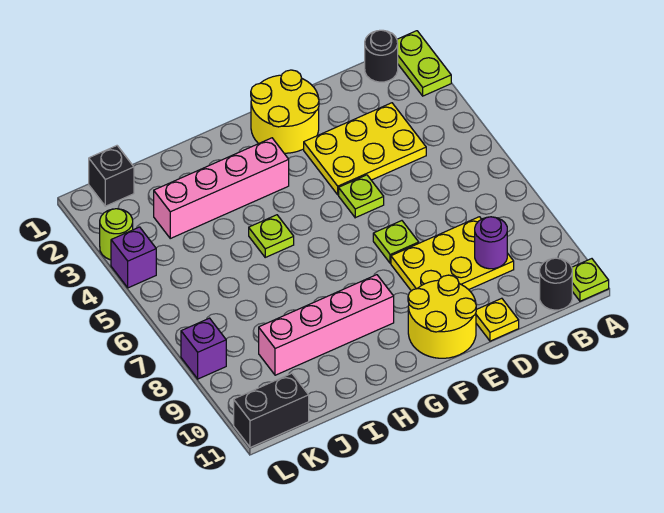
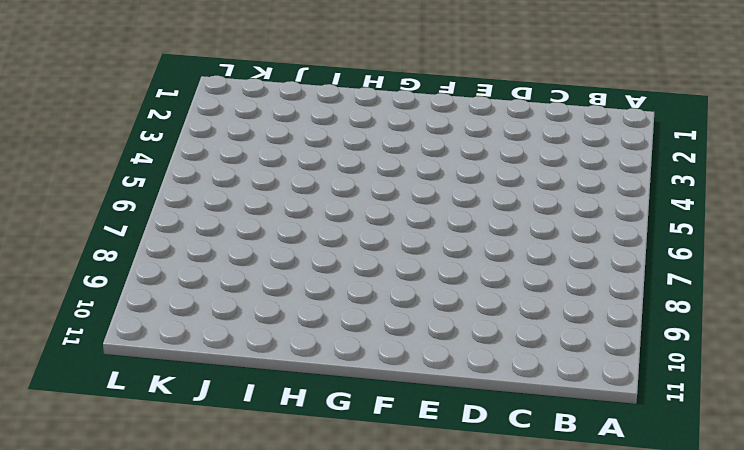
none -> lime plate A1:A2 level 1
none -> lime plate A11 level 1
none -> black round brick B1 level 1

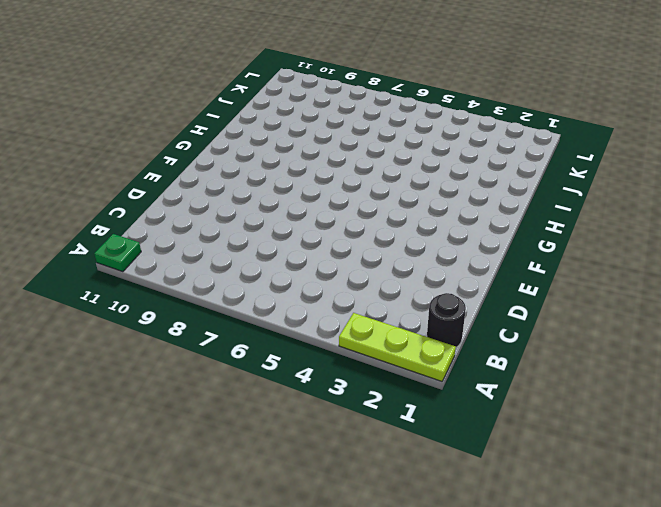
lime plate A1:A3 level 1 -> lime plate A1:A2 level 1
green plate A11 level 1 -> lime plate A11 level 1
none -> black round brick B11 level 1
none -> yellow plate C3:E4 level 1
none -> yellow plate C8:E9 level 1

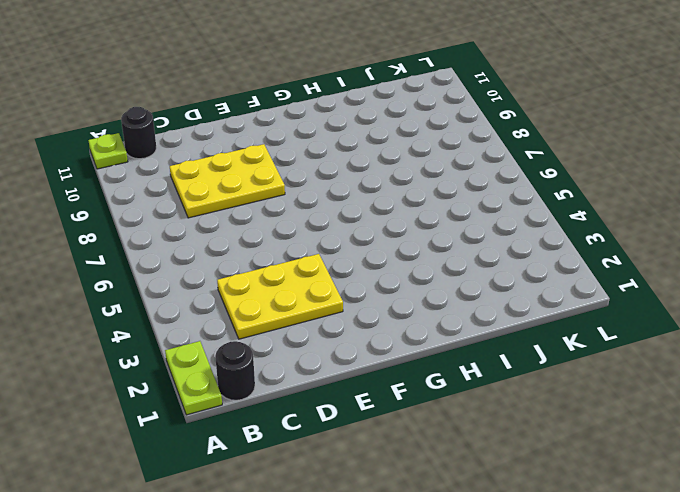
none -> yellow plate D11 level 1
none -> yellow round brick E1:F2 level 1
none -> lime plate E5 level 1

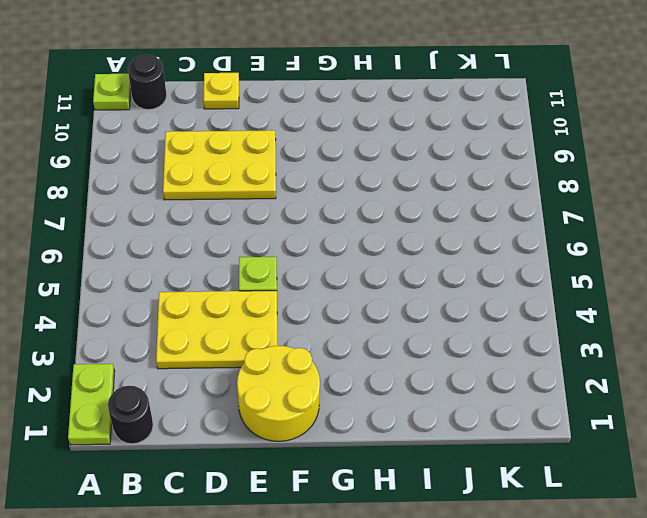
none -> lime plate E7 level 1
none -> yellow round brick E10:F11 level 1
none -> pink brick G3:J3 level 1

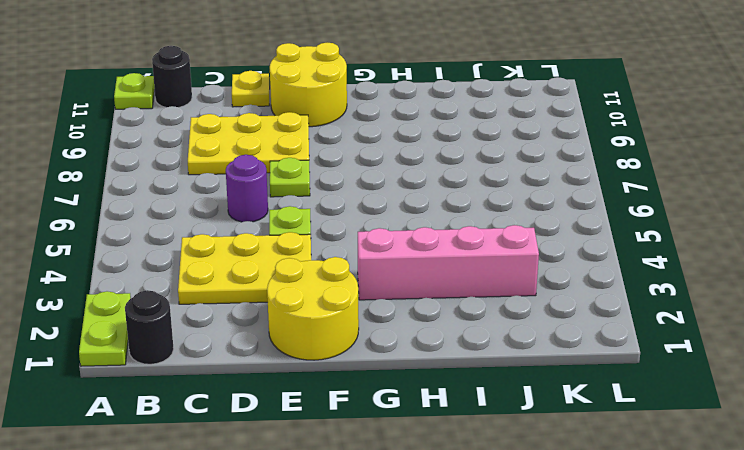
purple round brick D6 level 1 -> purple round brick C9 level 2
none -> pink brick G9:J9 level 1
none -> lime plate H5 level 1
none -> black brick K1 level 1

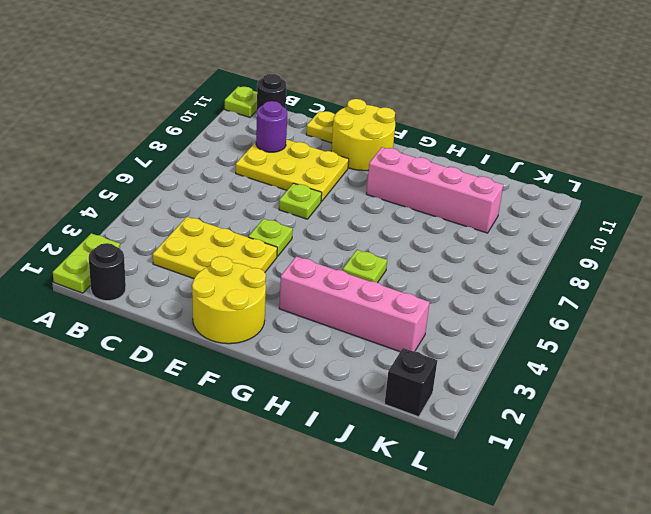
none -> black brick K11:L11 level 1
none -> lime round brick L3 level 1
none -> purple brick L4 level 1

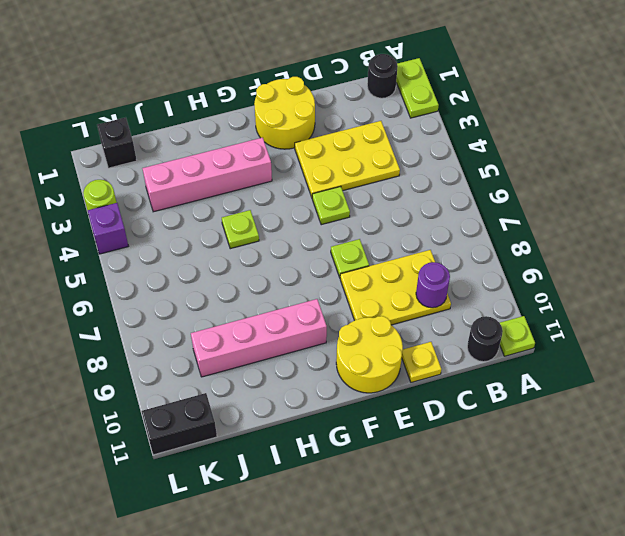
none -> purple brick L8 level 1

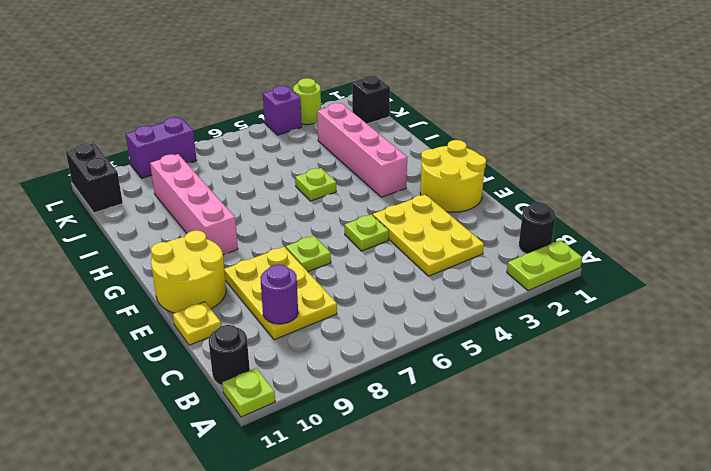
purple brick L8:L9 level 1 -> purple brick L8 level 1

